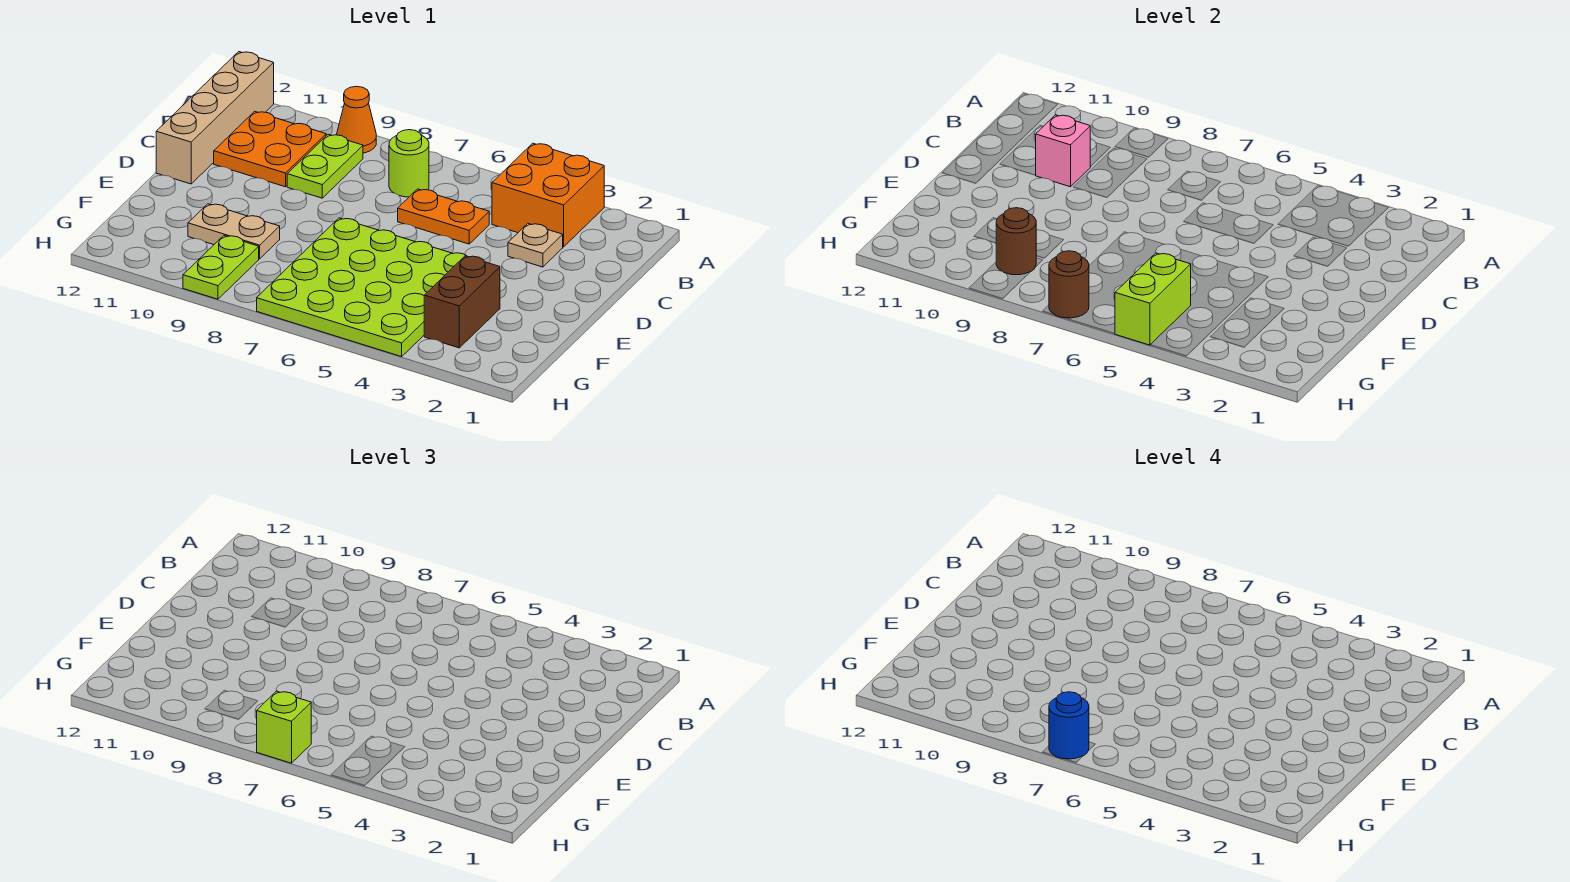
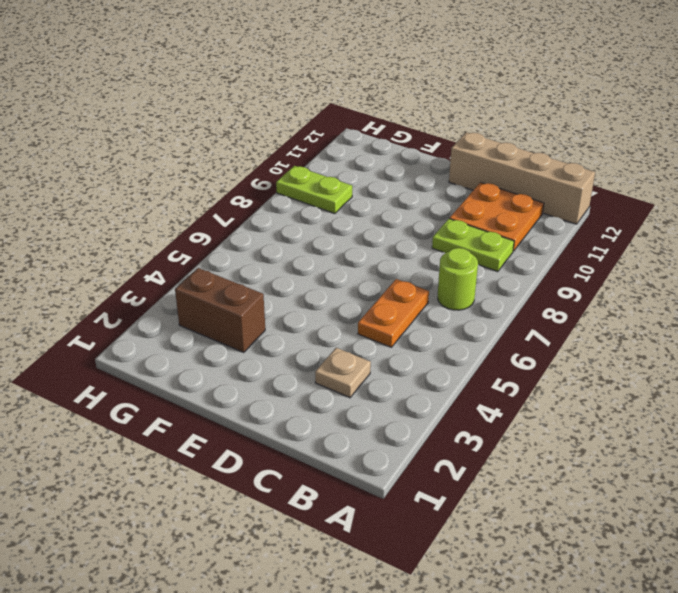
none -> orange brick A3:B4 level 1
none -> orange cone A9 level 1
none -> lime plate E4:H7 level 1

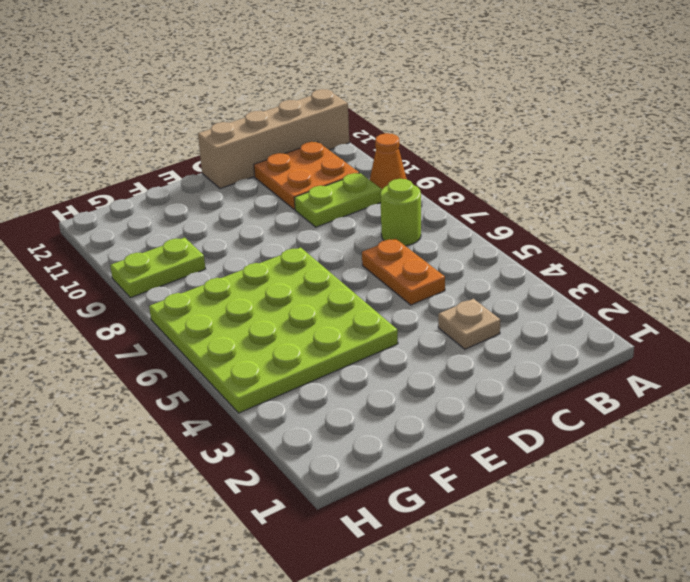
none -> orange brick A3:B4 level 1
none -> brown brick F3:G3 level 1
none -> tan plate F9:F10 level 1

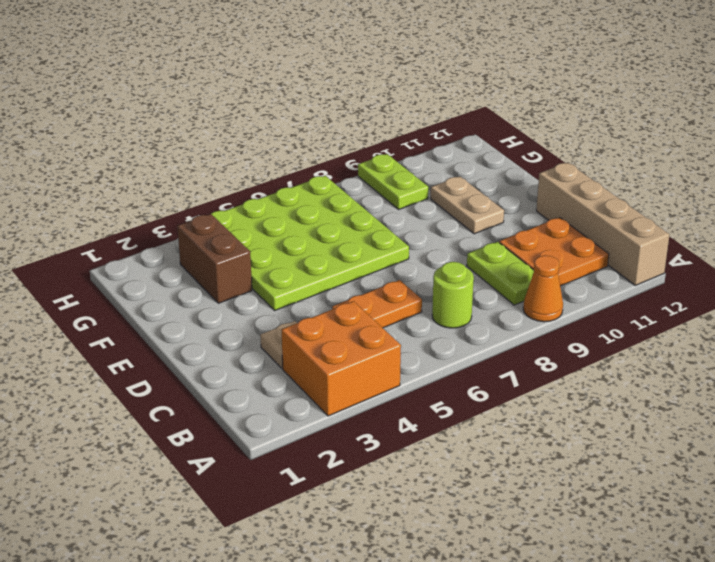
tan plate E10:F10 level 1 -> tan plate F9:F10 level 1
none -> pink brick C10 level 2
none -> lime brick G5:H5 level 2
none -> brown round brick G9 level 2

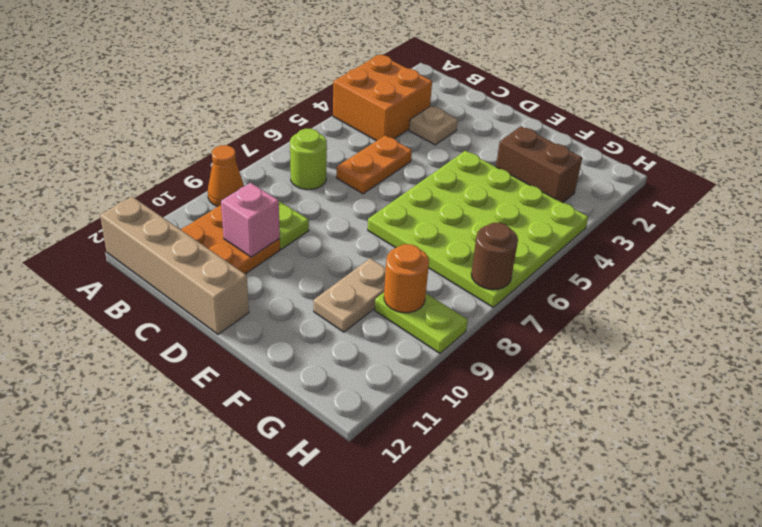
orange round brick G9 level 2 -> brown round brick G9 level 2
none -> lime brick G5:H5 level 2
none -> lime brick H7 level 3
none -> blue round brick H7 level 4

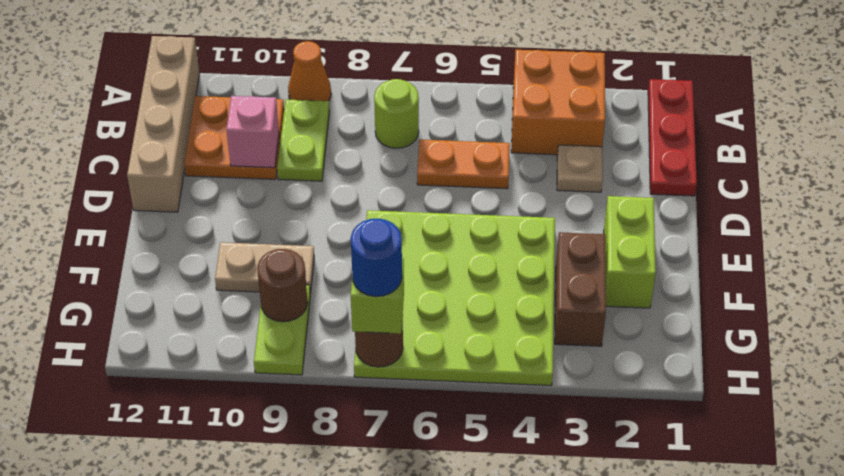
red plate A1:C1 level 1 -> none
lime brick E2:F2 level 1 -> lime brick G5:H5 level 2

